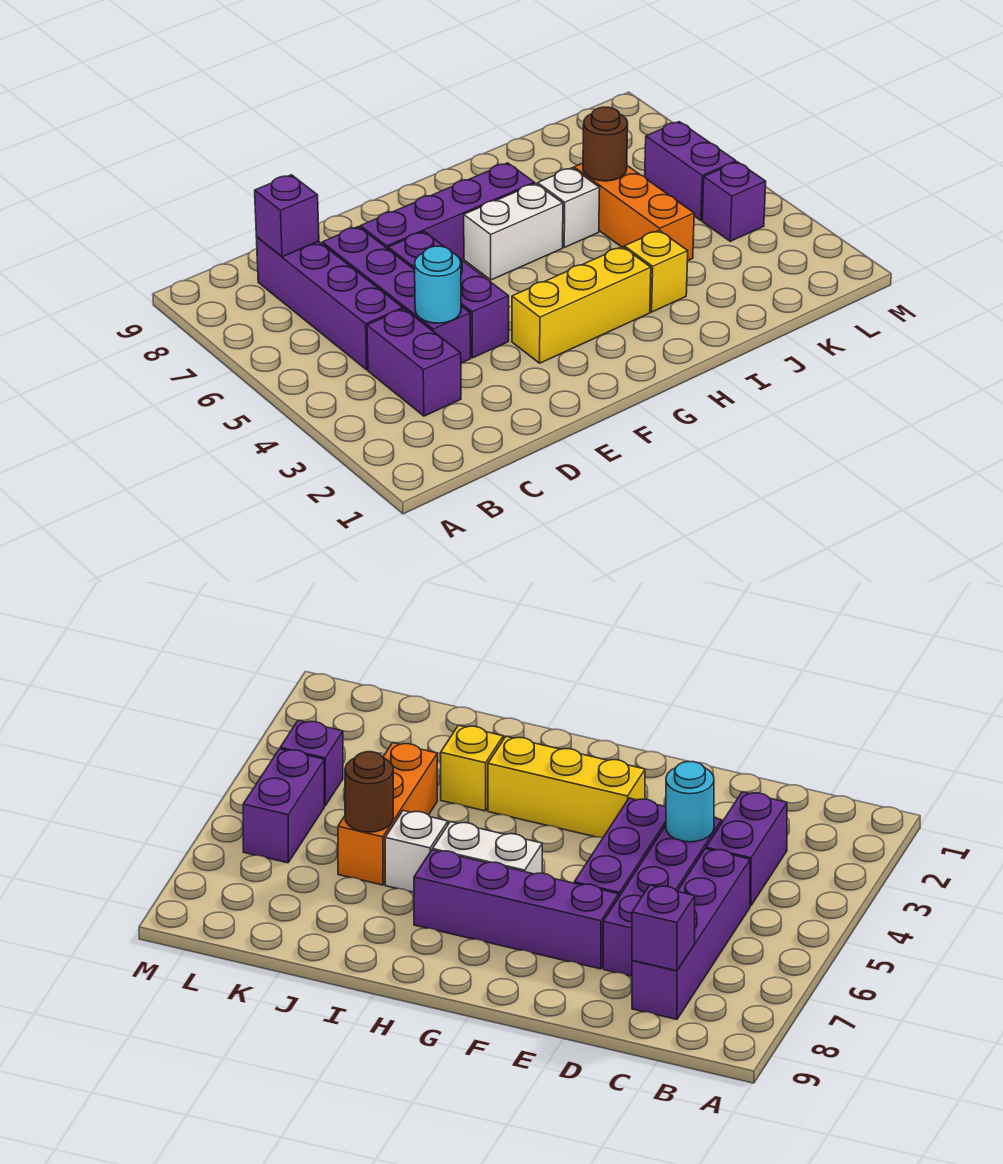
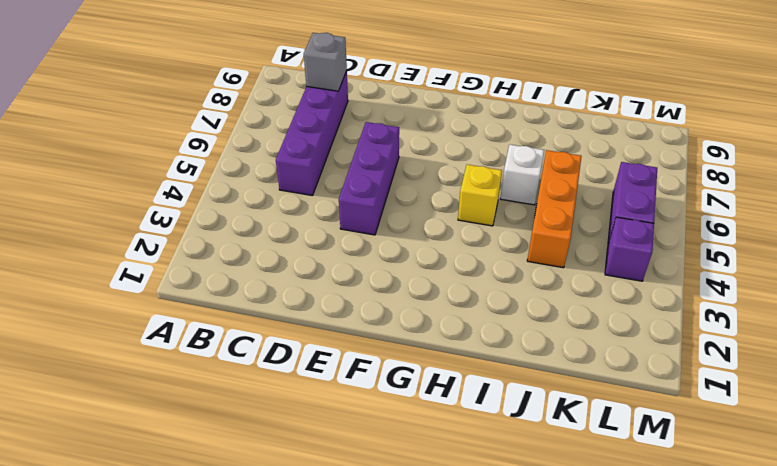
grey brick C8 level 2 -> purple brick C8 level 2
yellow brick H5 level 1 -> yellow brick I3 level 1
none -> purple brick C3:C4 level 1
none -> purple brick D4:D7 level 1
none -> purple brick E7:H7 level 1

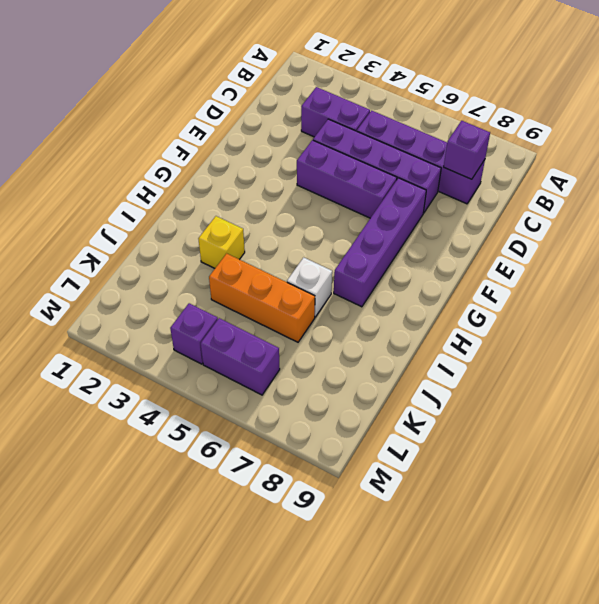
none -> yellow brick F3:H3 level 1
none -> white brick G6:H6 level 1
none -> cyan round brick D4 level 2

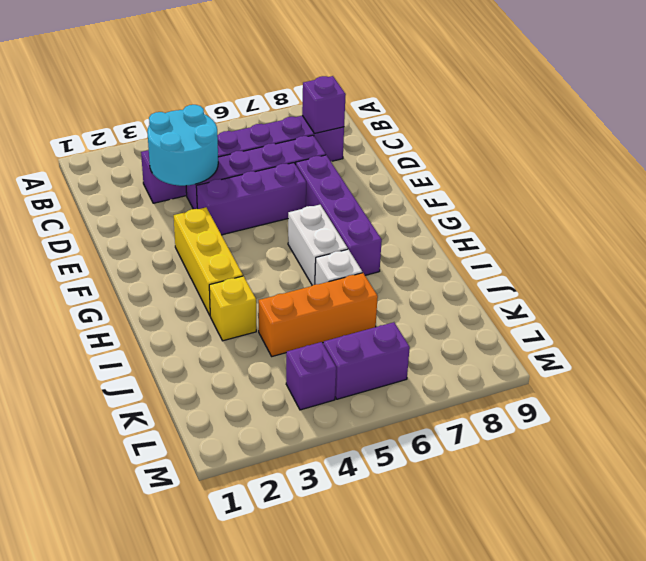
cyan round brick C3:D4 level 2 -> cyan round brick D4 level 2
none -> brown round brick J6 level 2

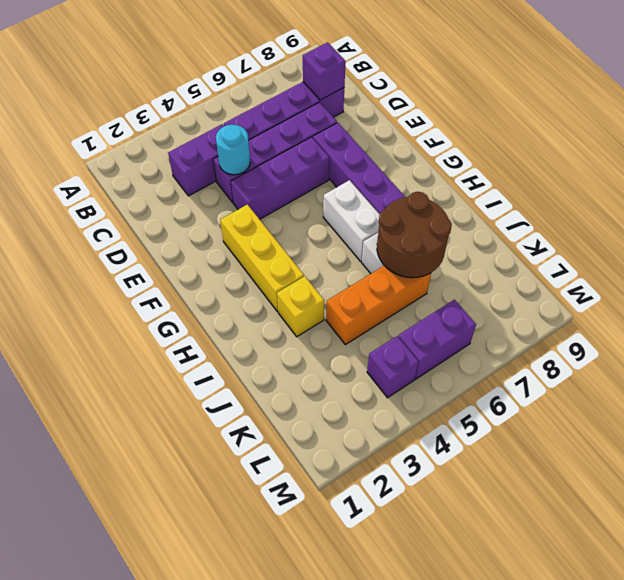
brown round brick I6:J7 level 2 -> brown round brick J6 level 2

